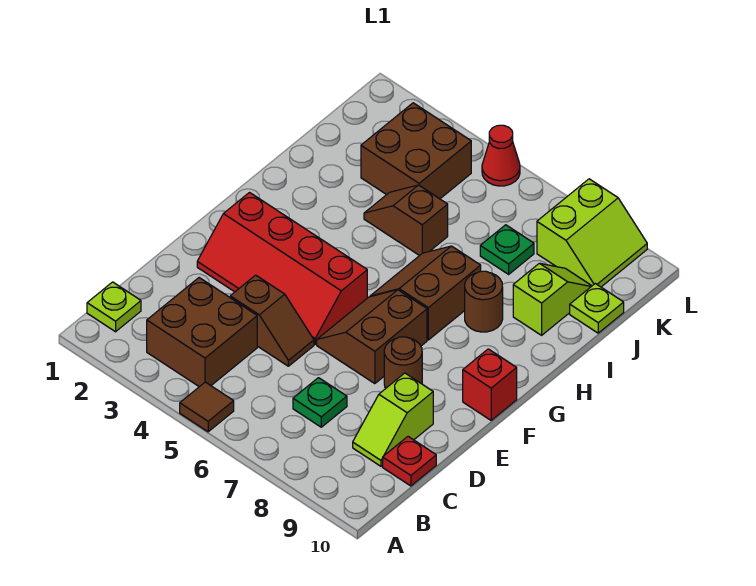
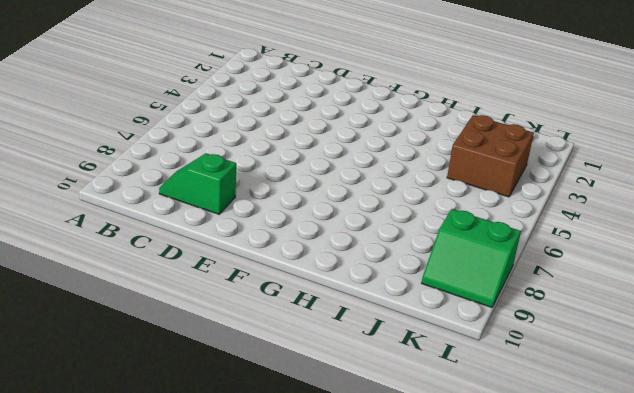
green slope C9:D9 level 1 top D -> lime slope C9:D9 level 1 top D
green slope K8:L9 level 1 top 8 -> lime slope K8:L9 level 1 top 8
none -> brown tile A5 level 1
none -> lime plate B1 level 1
none -> brown brick B3:C4 level 1

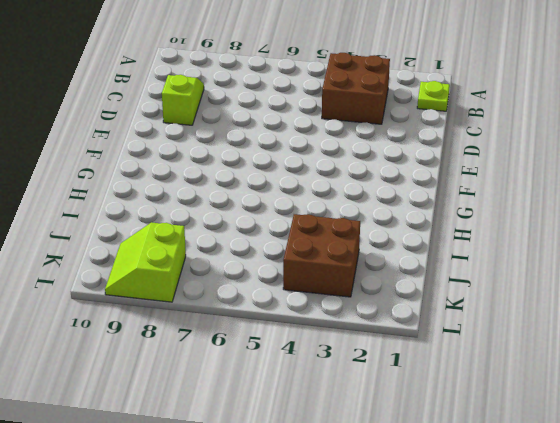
none -> brown tile A5 level 1
none -> green plate C7 level 1
none -> red plate C10 level 1

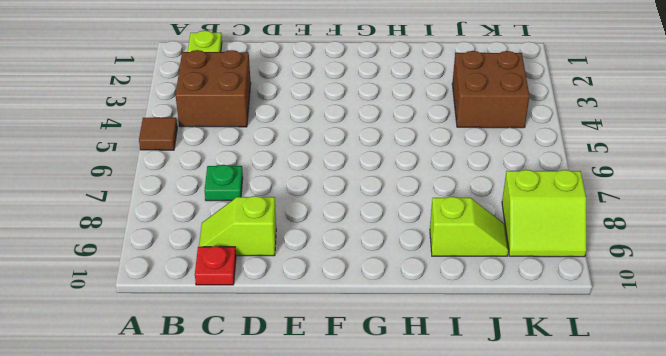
none -> brown slope D4:D5 level 1 top 4
none -> red slope E2:F5 level 1 top F
none -> brown slope E6:F7 level 1 top 7

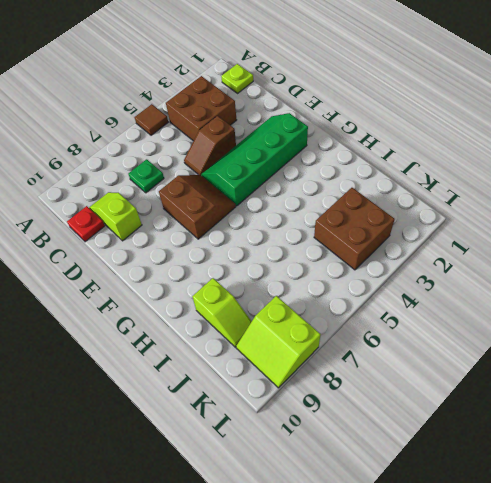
green slope E2:F5 level 1 top F -> red slope E2:F5 level 1 top F
none -> brown round brick E8 level 1
none -> red brick F10 level 1
none -> brown slope G6:H7 level 1 top 7

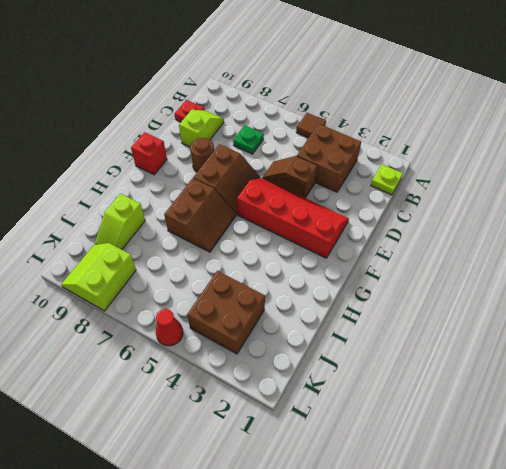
none -> brown round brick H8 level 1
none -> brown slope I4:I5 level 1 top 5
none -> green plate J7 level 1

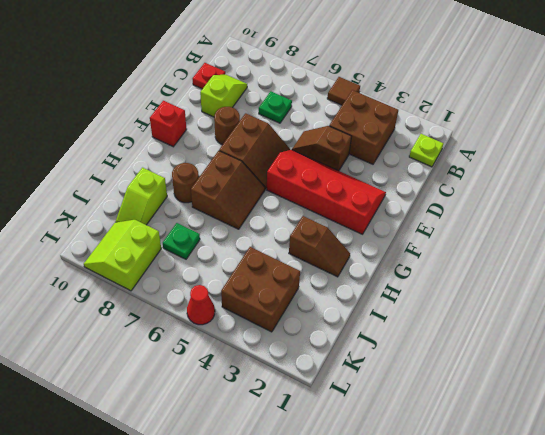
brown slope H2:H3 level 1 top 3 -> brown slope I4:I5 level 1 top 5
none -> lime plate J10 level 1

